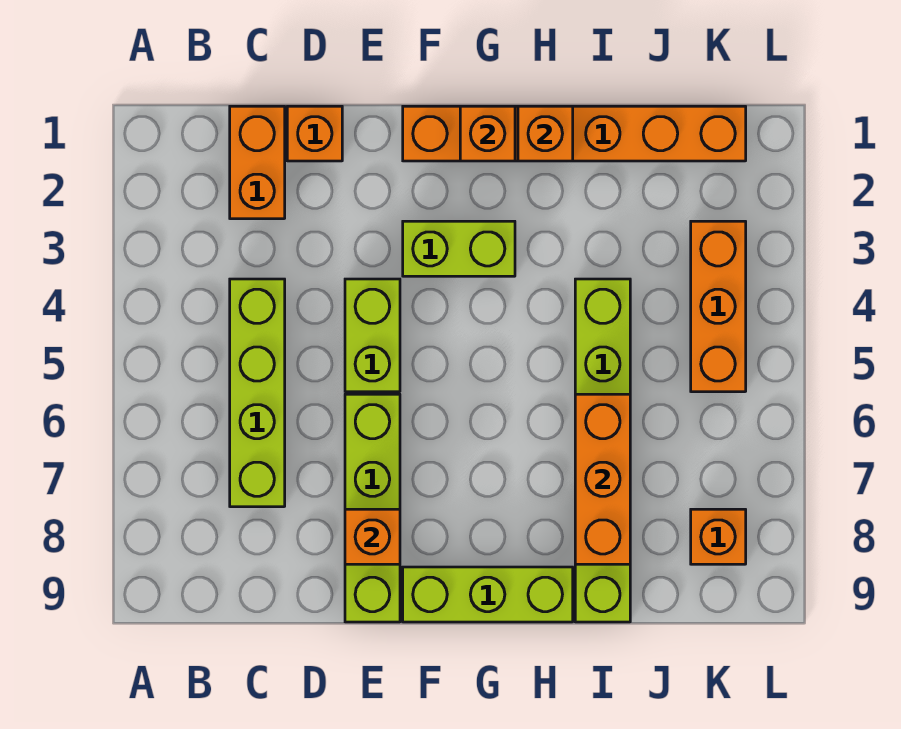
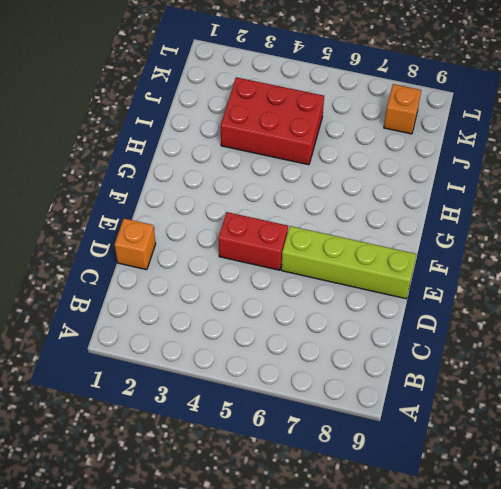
red brick E4:E5 level 1 -> lime brick E4:E5 level 1
red brick I3:J5 level 1 -> lime brick I4:I9 level 1
none -> orange brick C1:C2 level 1
none -> lime brick C4:C7 level 1
none -> orange brick F1:K1 level 1

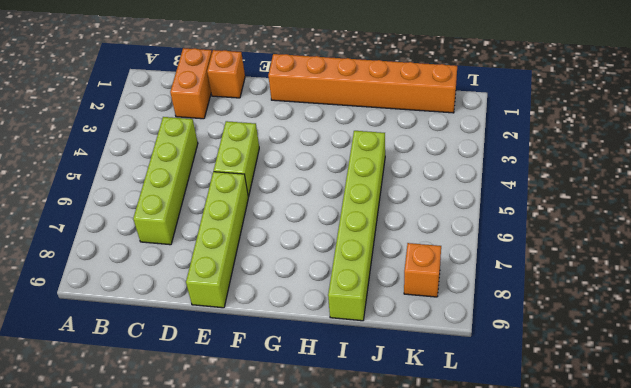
none -> lime brick F3:G3 level 1
none -> lime brick F9:H9 level 1
none -> orange brick K3:K5 level 1

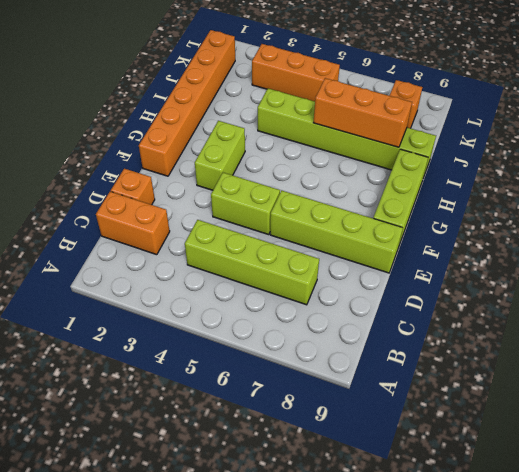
none -> orange brick E8 level 2
none -> orange brick G1 level 2
none -> orange brick H1 level 2

